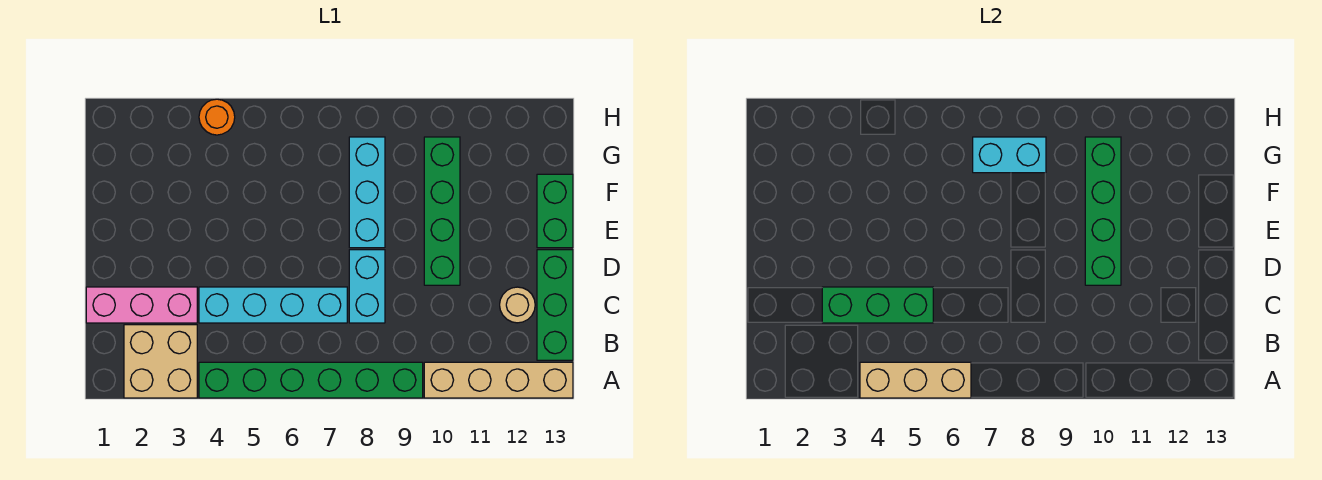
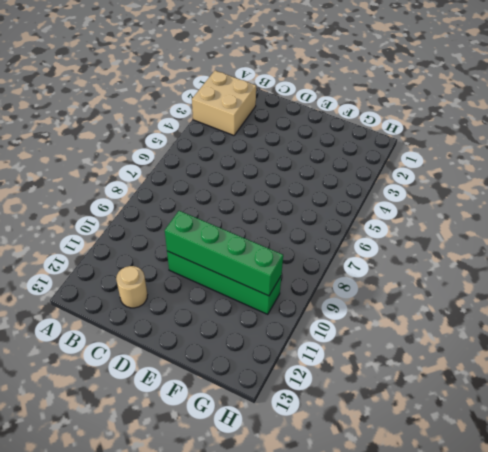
none -> green brick A4:A9 level 1
none -> tan brick A10:A13 level 1
none -> green brick B13:D13 level 1

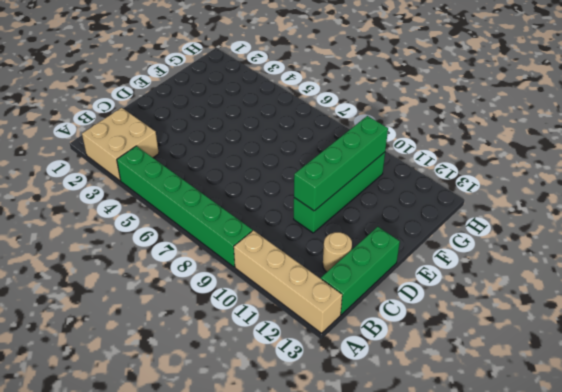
none -> pink brick C1:C3 level 1
none -> cyan brick C4:C7 level 1
none -> cyan brick C8:D8 level 1

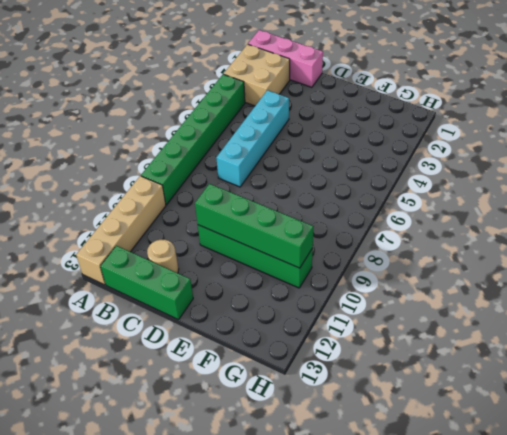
pink brick A1:C1 level 1 -> pink brick C1:C3 level 1
none -> cyan brick C8:D8 level 1
none -> cyan brick E8:G8 level 1
none -> green brick E13:F13 level 1

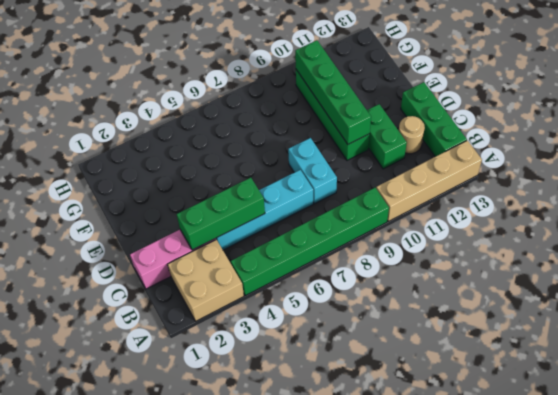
green brick C11:D11 level 1 -> green brick E13:F13 level 1
none -> cyan brick E8:G8 level 1
none -> orange round brick H4 level 1
none -> tan brick A4:A6 level 2

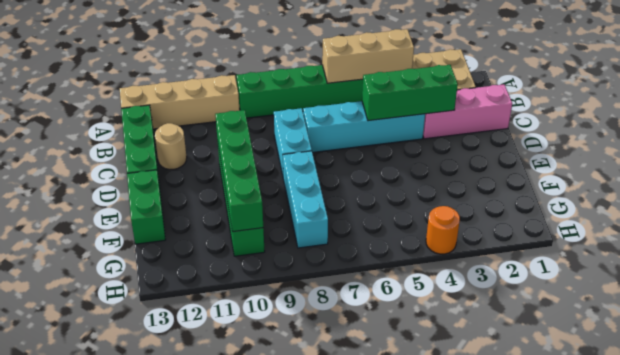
none -> cyan brick G7:G8 level 2

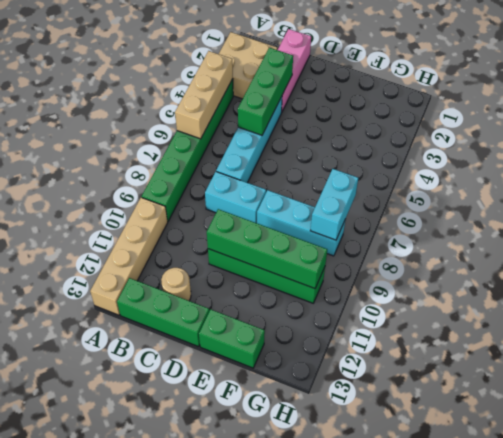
none -> orange round brick H4 level 1

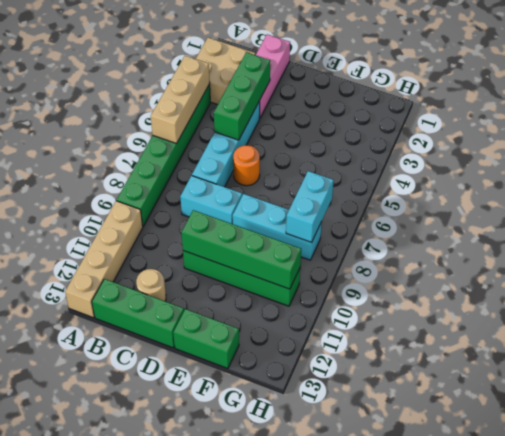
orange round brick D6 level 1 -> orange round brick H4 level 1

